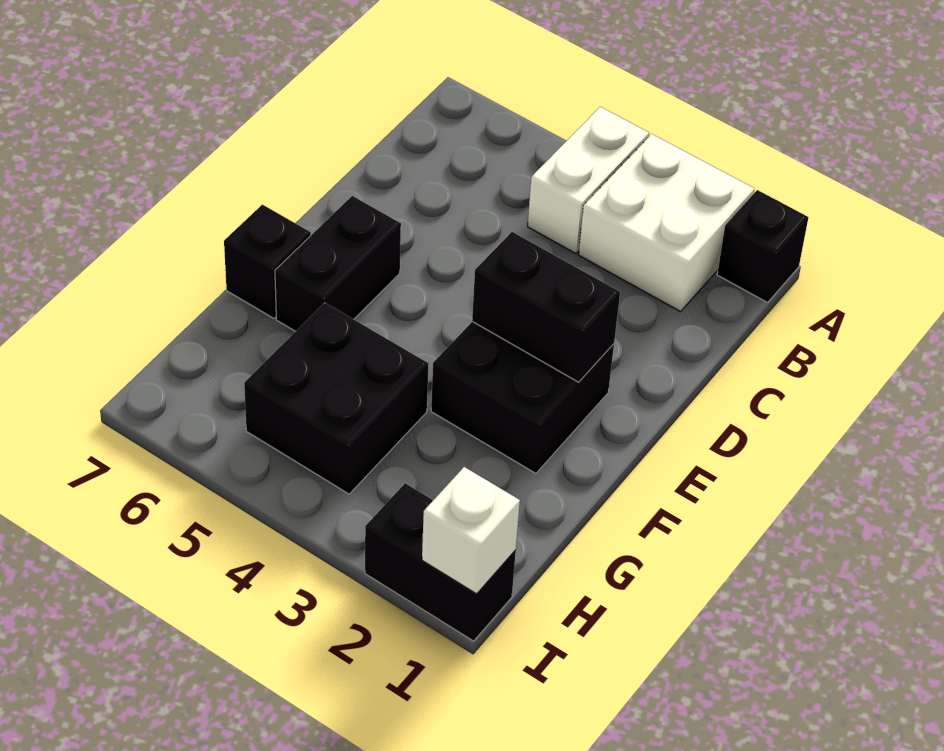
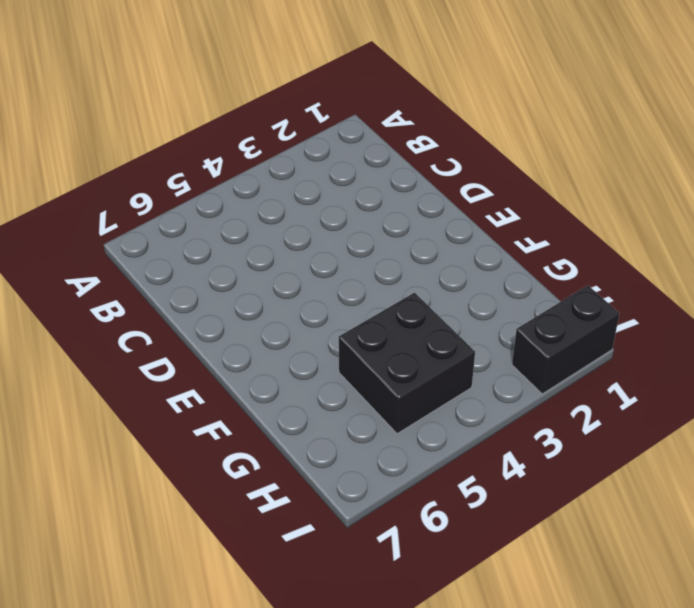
none -> black brick A1 level 1
none -> white brick A2:B3 level 1

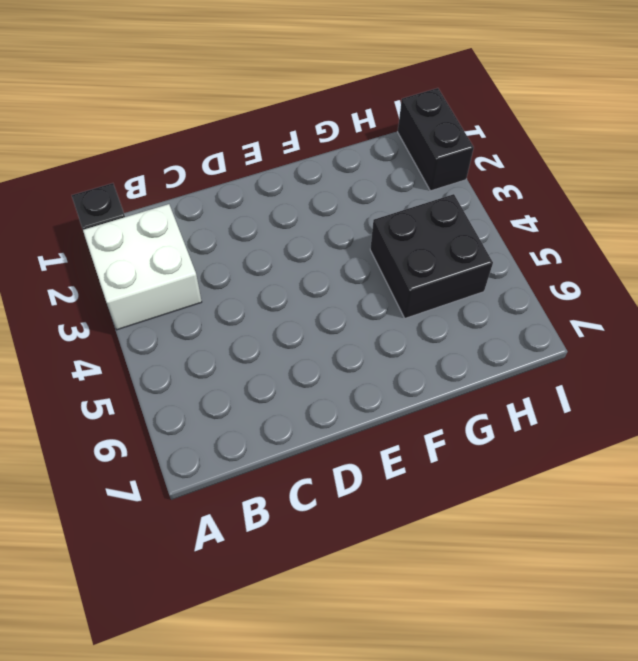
none -> white brick A4:B4 level 1
none -> black brick E2:F3 level 1

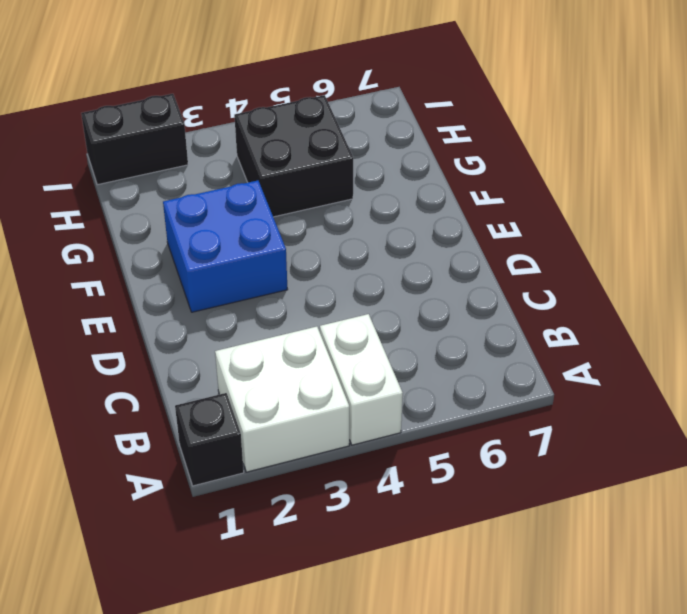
blue brick E2:F3 level 1 -> black brick E2:F3 level 1
none -> black brick E6:F6 level 1
none -> black brick F7 level 1

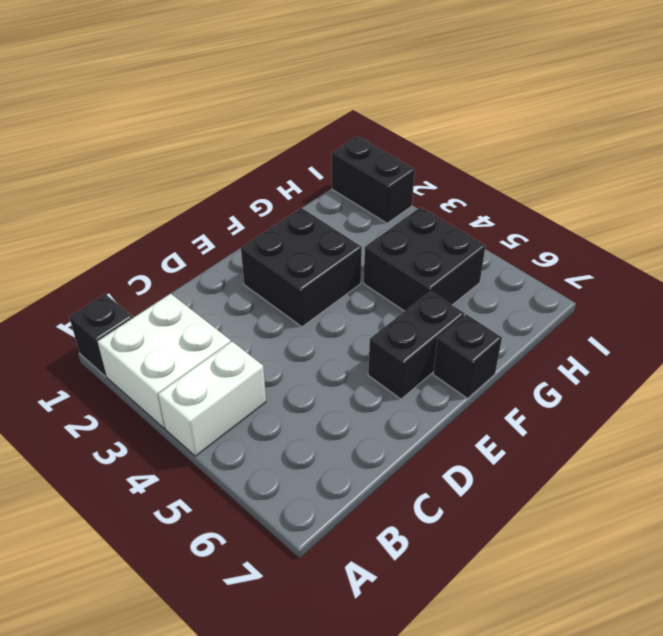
none -> black brick E2:E3 level 2
none -> white brick I1 level 2

